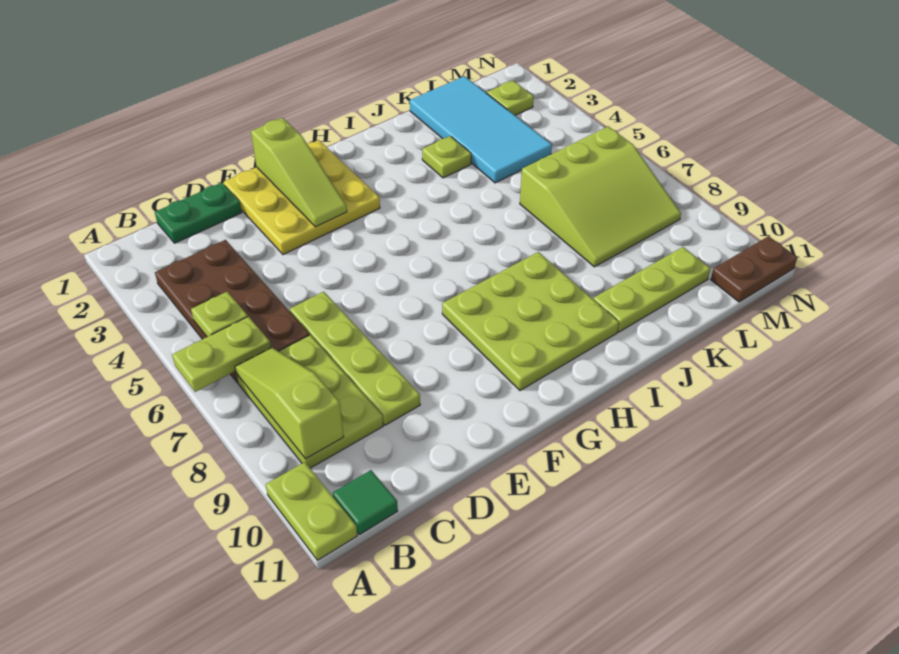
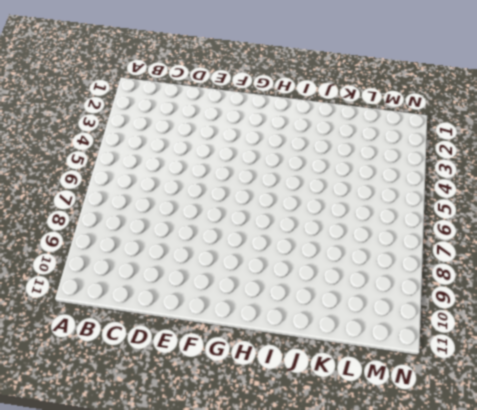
none -> lime plate A10:A11 level 1
none -> brown plate B3:C6 level 1
none -> lime plate B7:C9 level 1

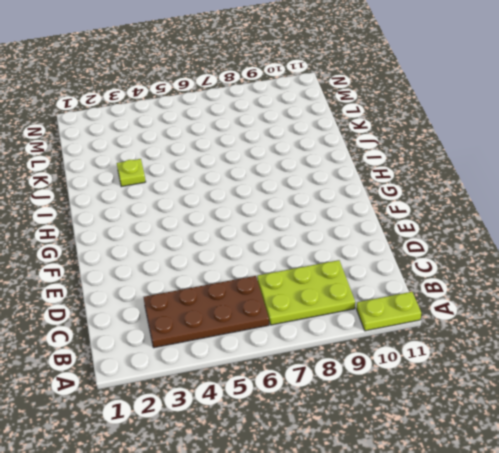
none -> green tile B11 level 1
none -> green plate C1:D1 level 1
none -> lime plate D6:D9 level 1

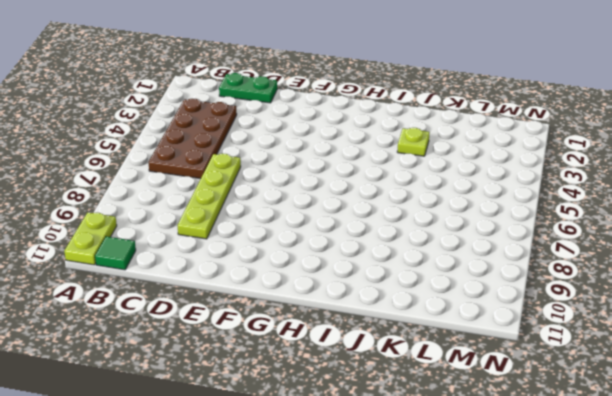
none -> lime plate B7:C9 level 1
none -> yellow plate E1:G3 level 1
none -> lime plate G8:I10 level 1

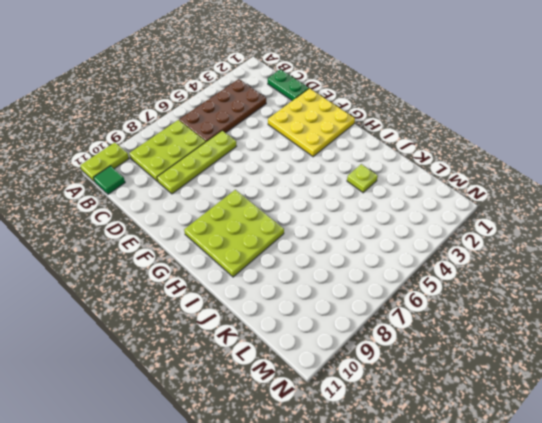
none -> lime plate J10:L10 level 1
none -> cyan tile K1:L4 level 1
none -> lime slope K6:M8 level 1 top 6

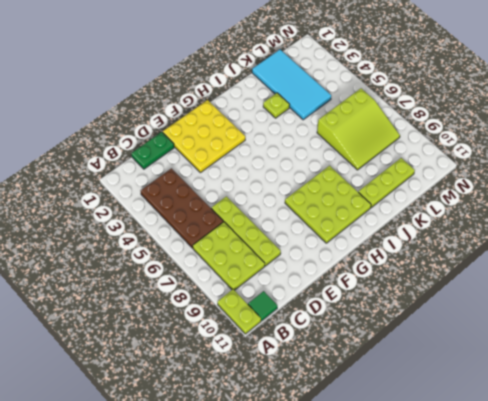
none -> lime plate M2 level 1
none -> brown plate M11:N11 level 1
none -> lime plate A6:B6 level 2

